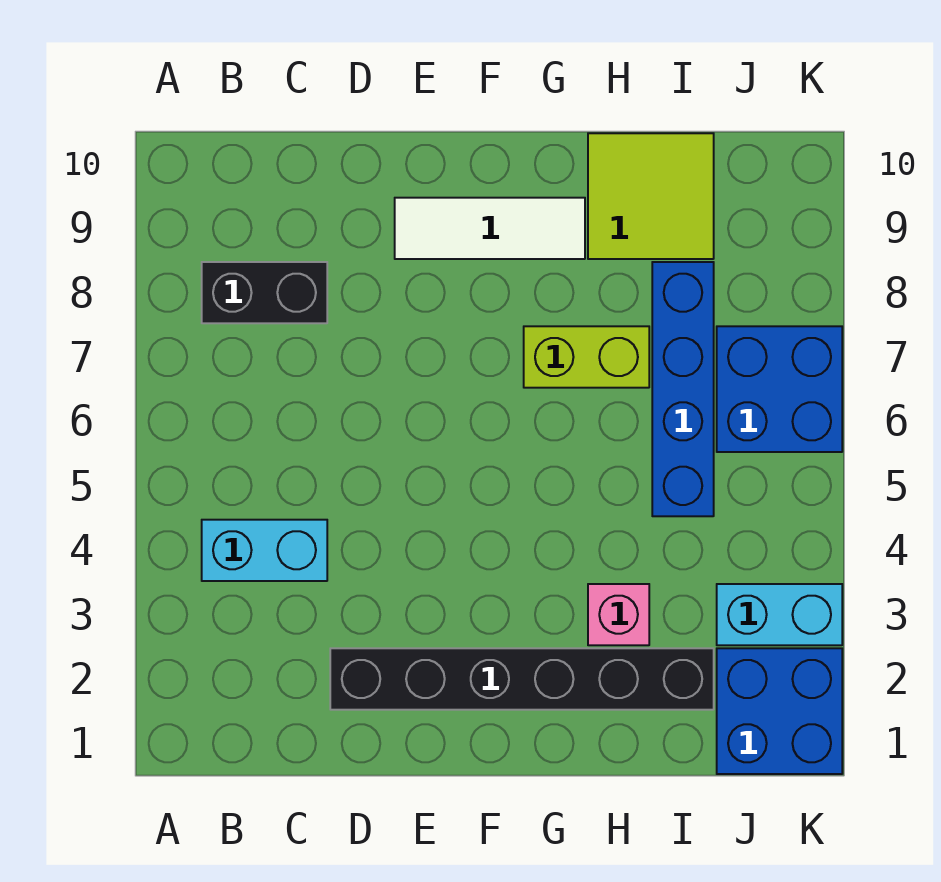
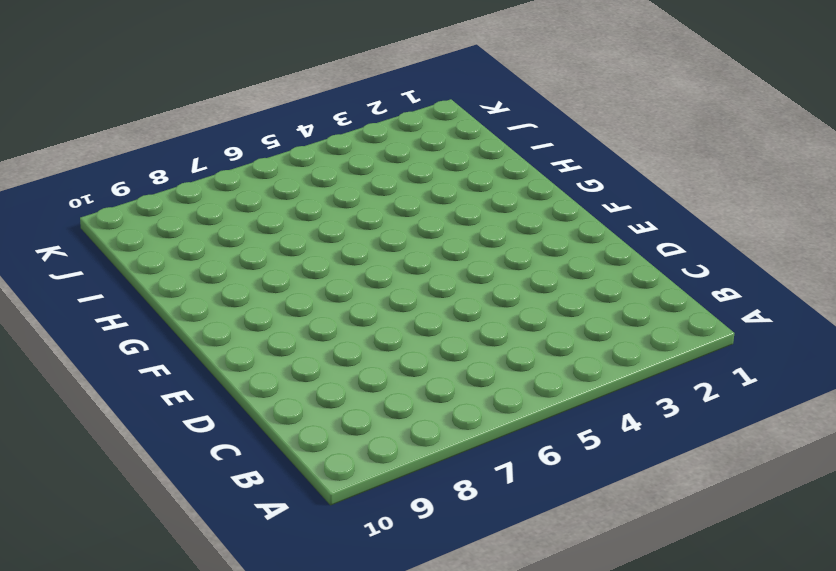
none -> cyan brick B4:C4 level 1
none -> black brick B8:C8 level 1

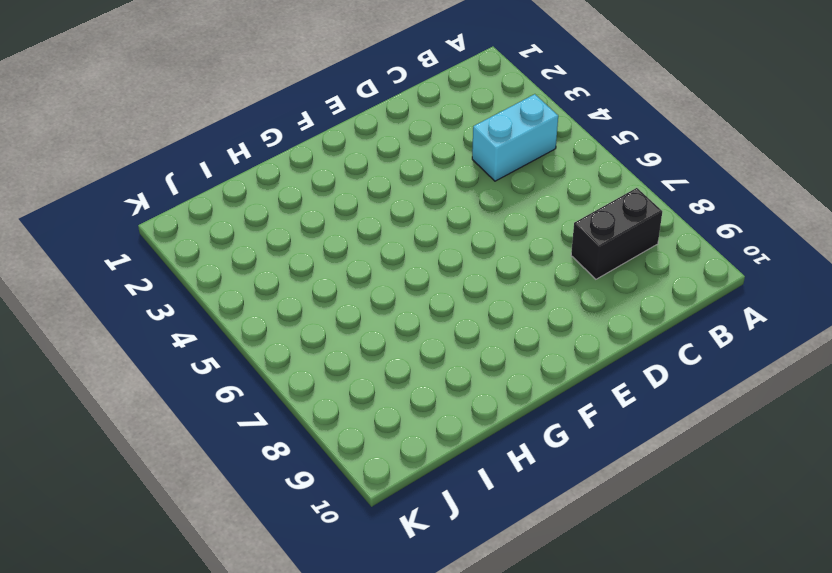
none -> black brick D2:I2 level 1
none -> white tile E9:G9 level 1

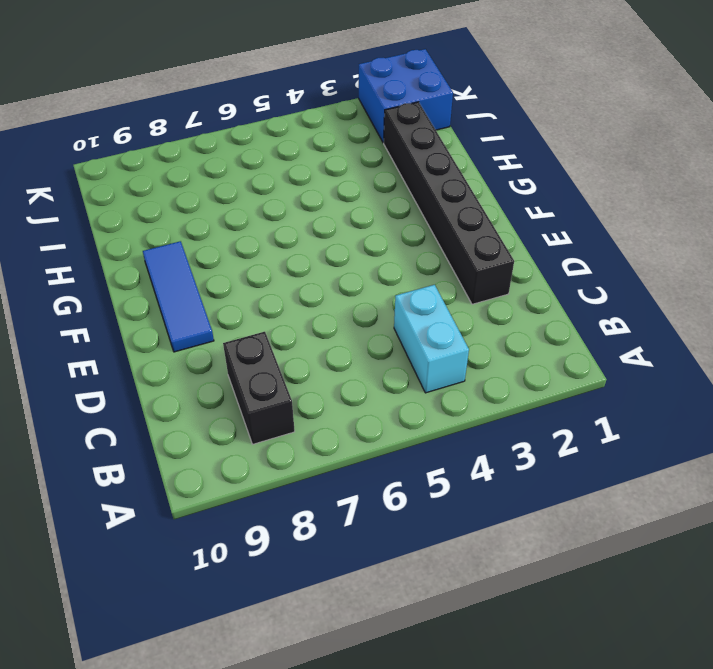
blue tile E9:G9 level 1 -> white tile E9:G9 level 1
none -> lime brick G7:H7 level 1
none -> pink brick H3 level 1

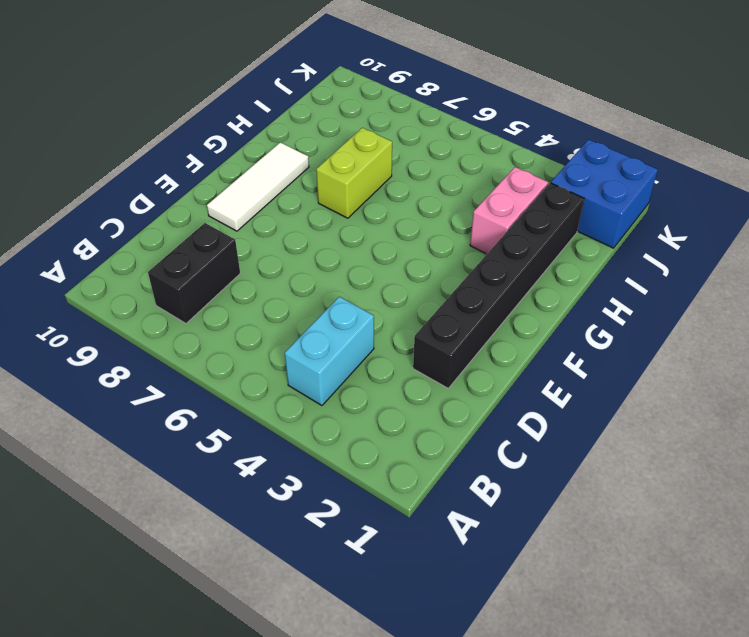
pink brick H3:I3 level 1 -> pink brick H3 level 1
none -> lime tile H9:I10 level 1
none -> blue brick I5:I8 level 1

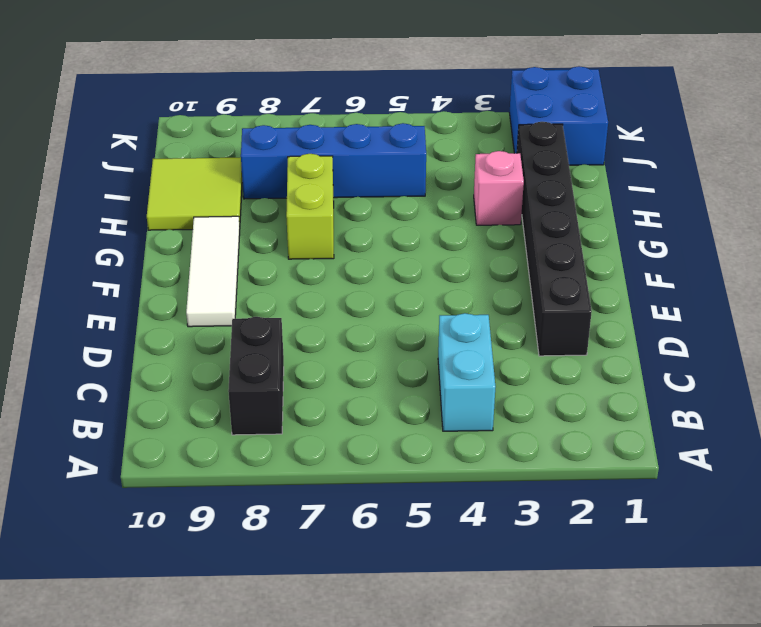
none -> cyan brick J3:K3 level 1
none -> blue brick J6:K7 level 1

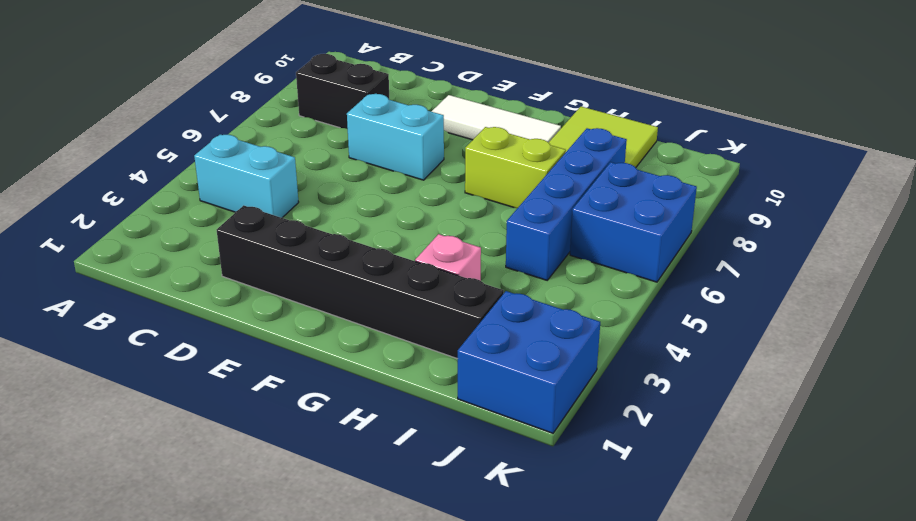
cyan brick D7:E7 level 1 -> cyan brick J3:K3 level 1

